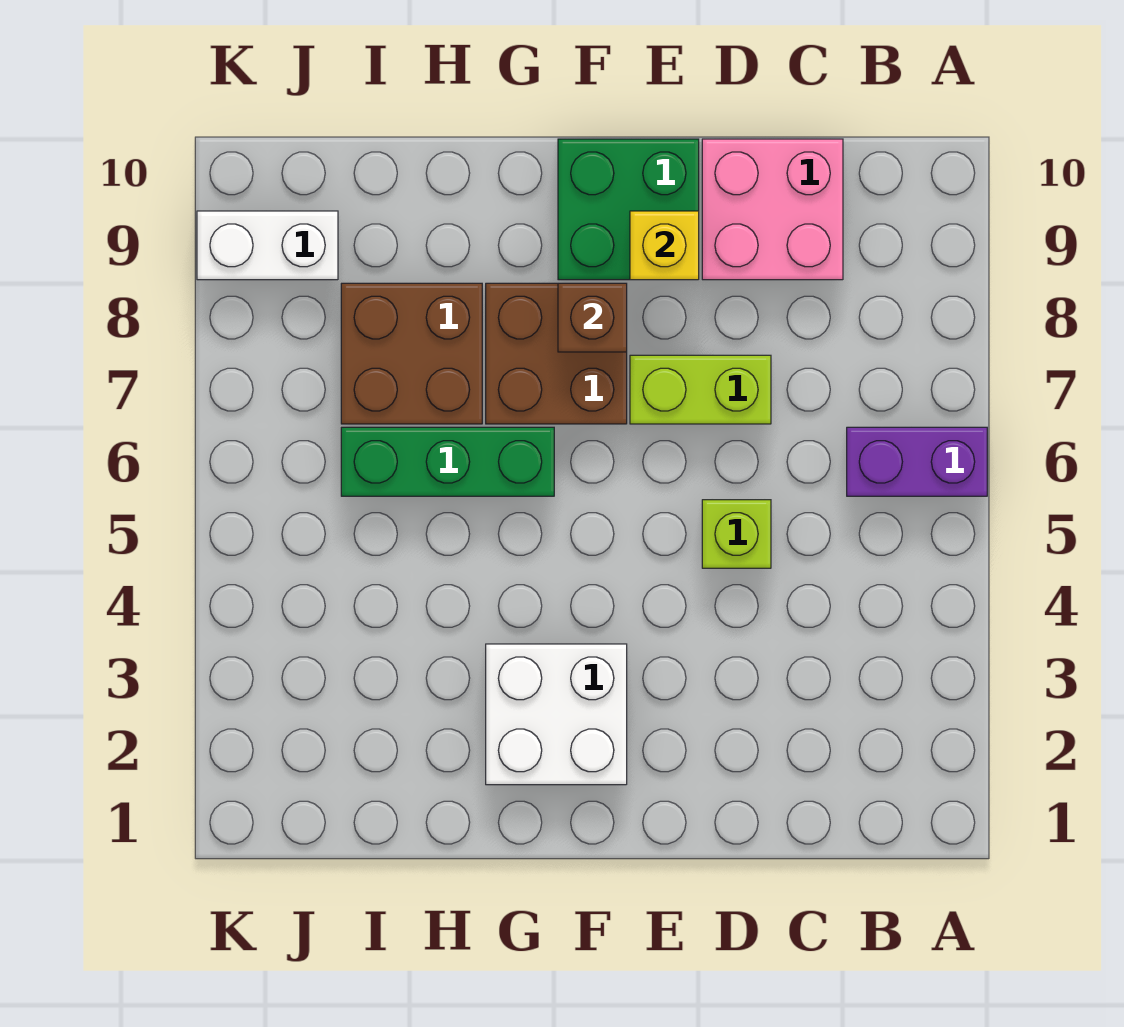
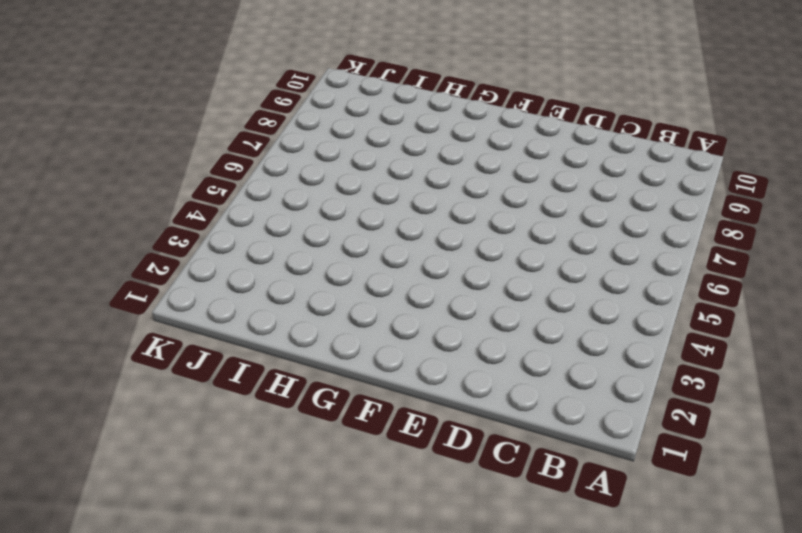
none -> purple brick A6:B6 level 1
none -> pink brick C9:D10 level 1
none -> lime brick D5 level 1

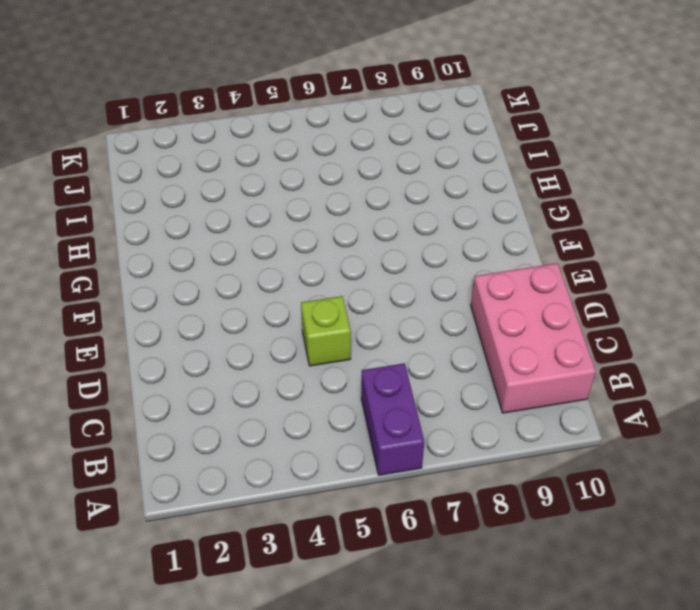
pink brick B9:D10 level 1 -> pink brick C9:D10 level 1
none -> lime brick D7:E7 level 1
none -> green brick E9:F10 level 1
none -> white brick F2:G3 level 1

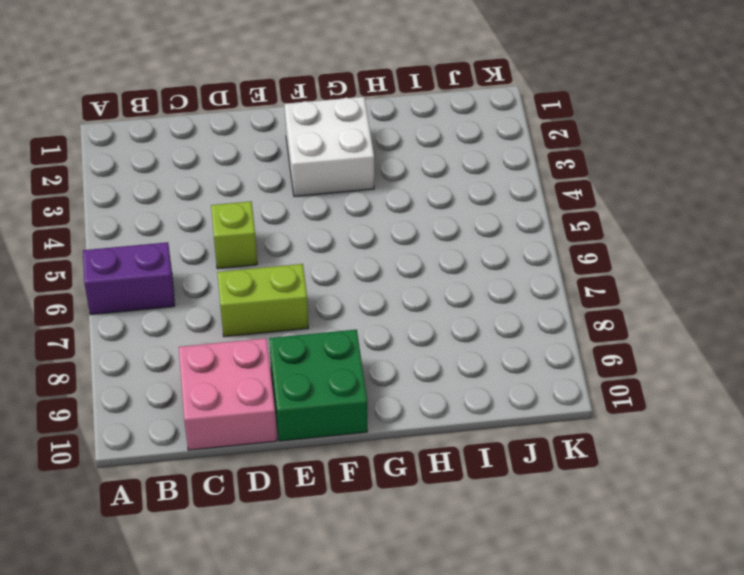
none -> brown brick F7:G8 level 1
none -> green brick G6:I6 level 1
none -> brown brick H7:I8 level 1

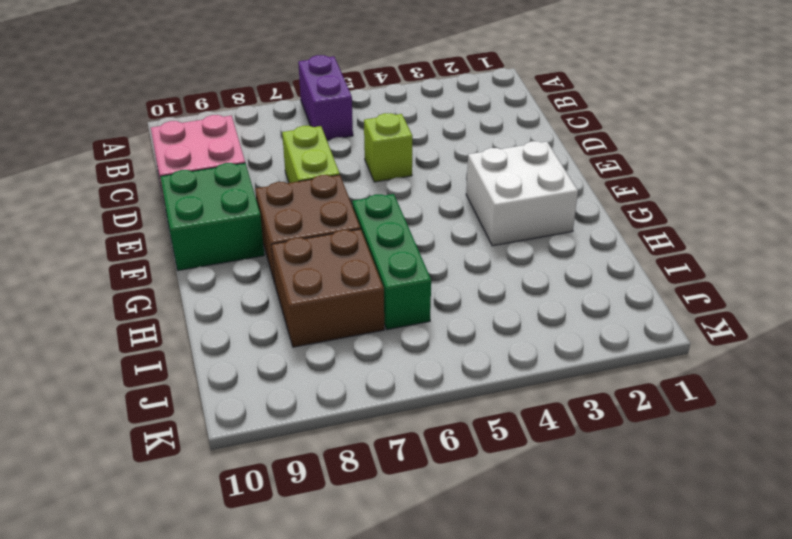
none -> white brick J9:K9 level 1
none -> yellow brick E9 level 2
none -> brown brick F8 level 2

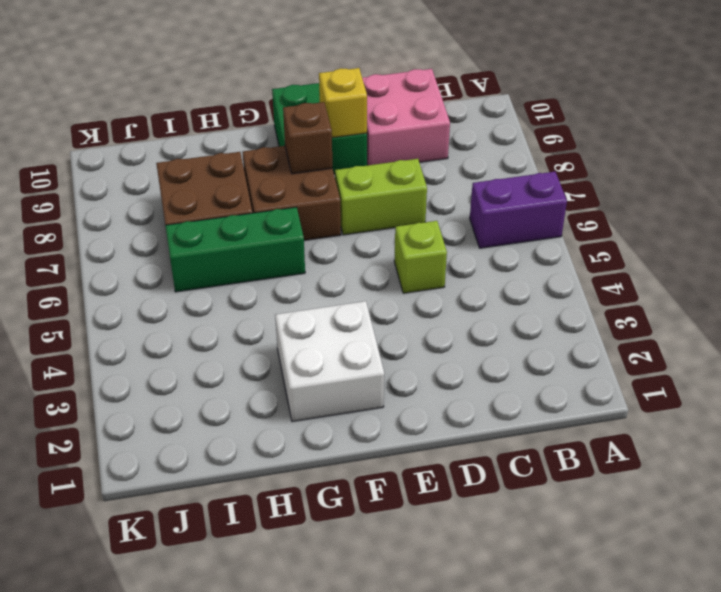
none -> white brick J9:K9 level 1

